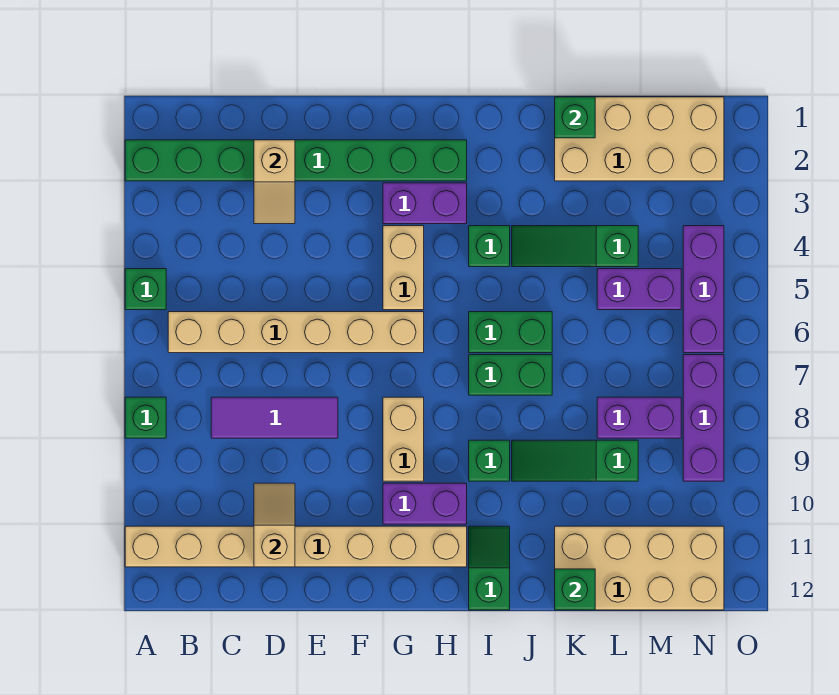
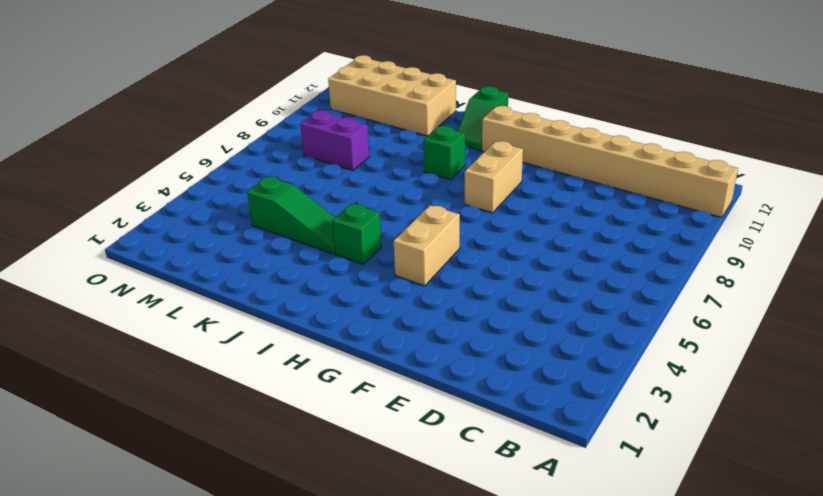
none -> green brick A2:H2 level 1
none -> green brick A5 level 1
none -> green brick A8 level 1

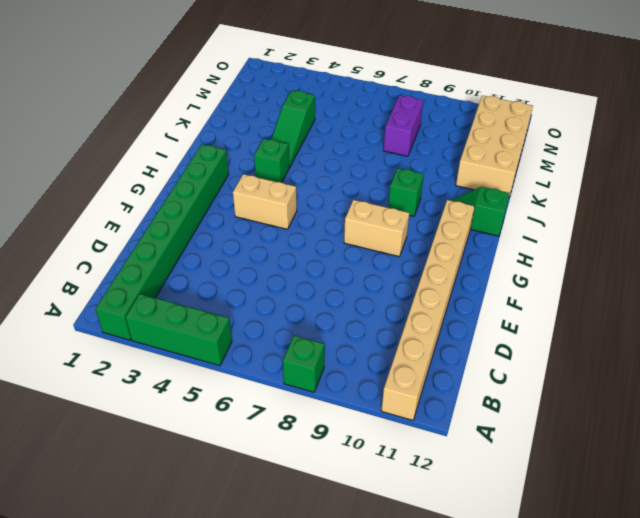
green brick A3:A5 level 1 -> green brick A5 level 1
none -> tan brick B6:G6 level 1
none -> purple tile C8:E8 level 1
none -> purple brick G3:H3 level 1

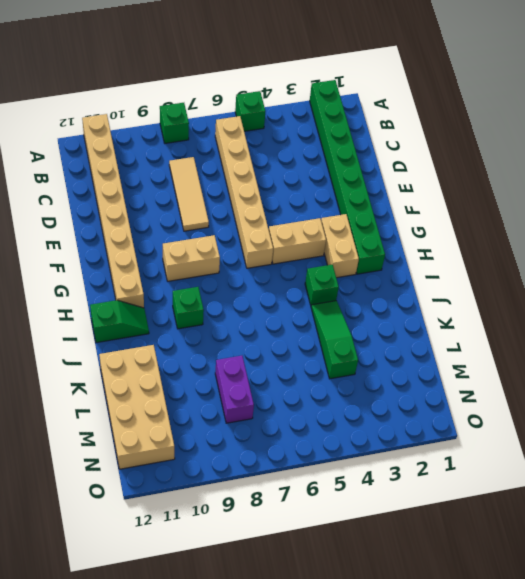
tan tile C8:E8 level 1 -> purple tile C8:E8 level 1
tan brick G3:H3 level 1 -> purple brick G3:H3 level 1
none -> purple brick G10:H10 level 1
none -> green brick I6:J6 level 1
none -> green brick I7:J7 level 1

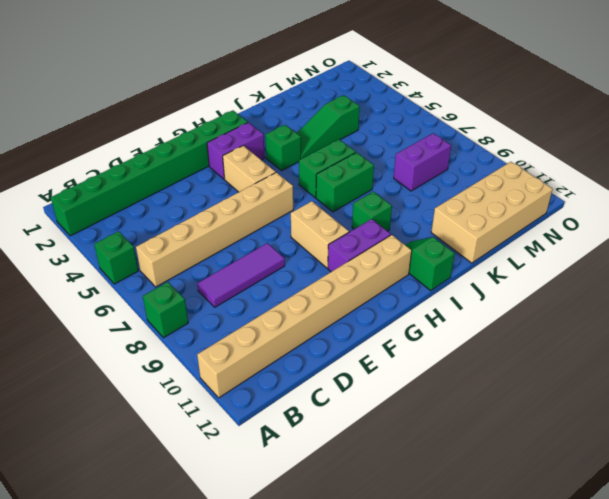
none -> green slope J9:L9 level 1 top L
none -> tan brick K1:N2 level 1
none -> purple brick L5:M5 level 1

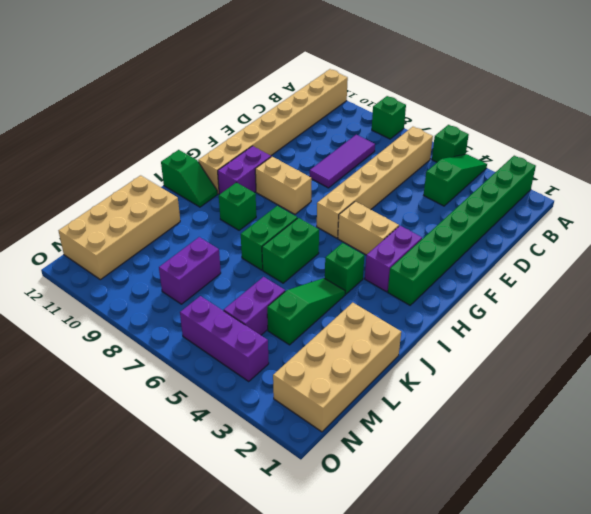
green slope A4:C4 level 1 top C -> green slope J9:L9 level 1 top L
none -> purple brick N7:N9 level 1
none -> tan slope D2:D3 level 2 top 2
none -> tan slope D10:D11 level 2 top 11

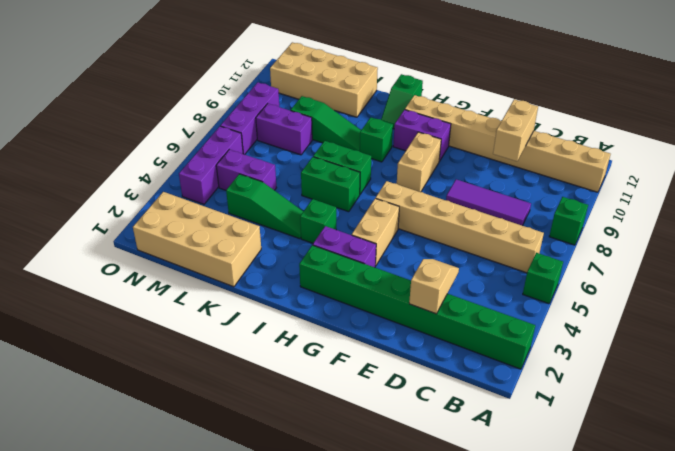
tan brick D10:D11 level 2 -> tan slope D10:D11 level 2 top 11
none -> green brick K1 level 2
none -> green brick K12 level 2

